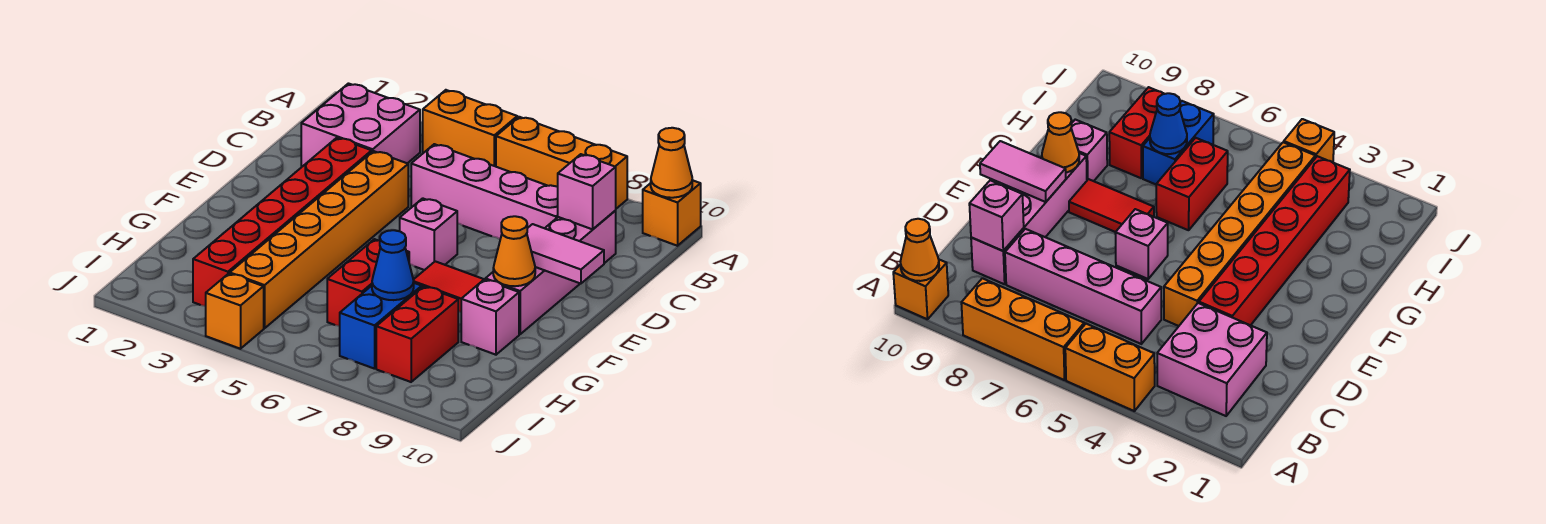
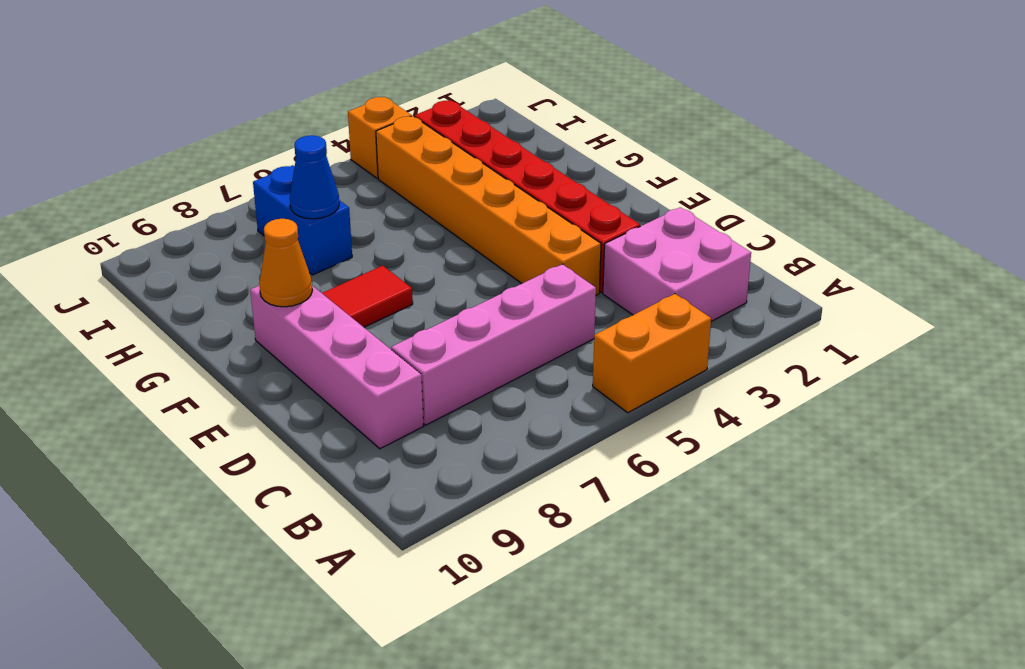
none -> orange brick A6:A8 level 1
none -> orange brick A10 level 1
none -> pink brick E6 level 1

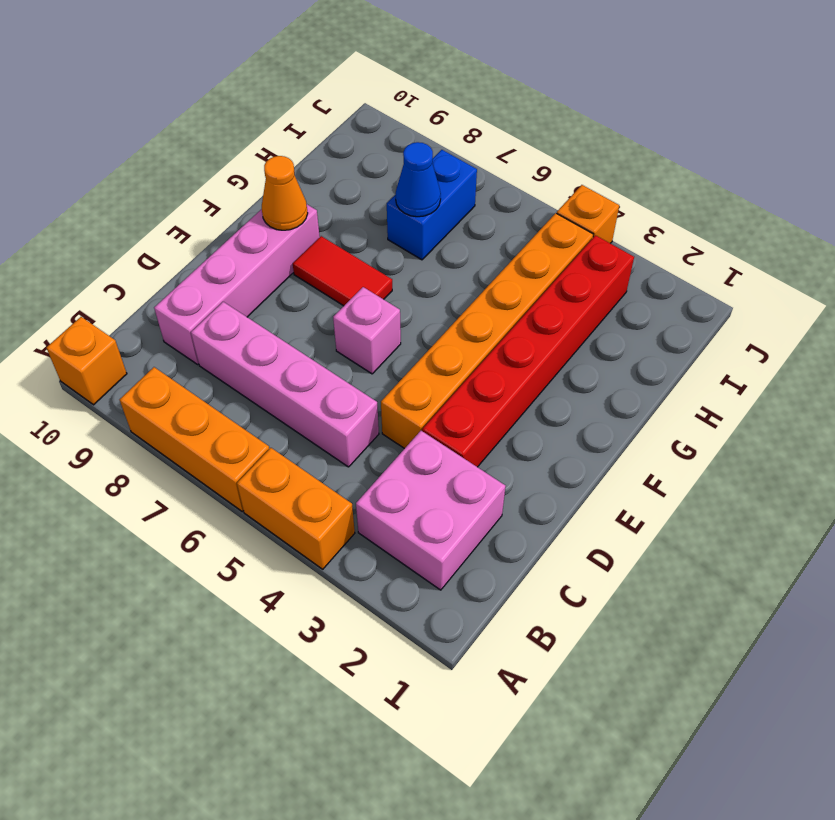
none -> red brick G6:H6 level 1
none -> pink brick G9 level 1
none -> red brick H8:I8 level 1

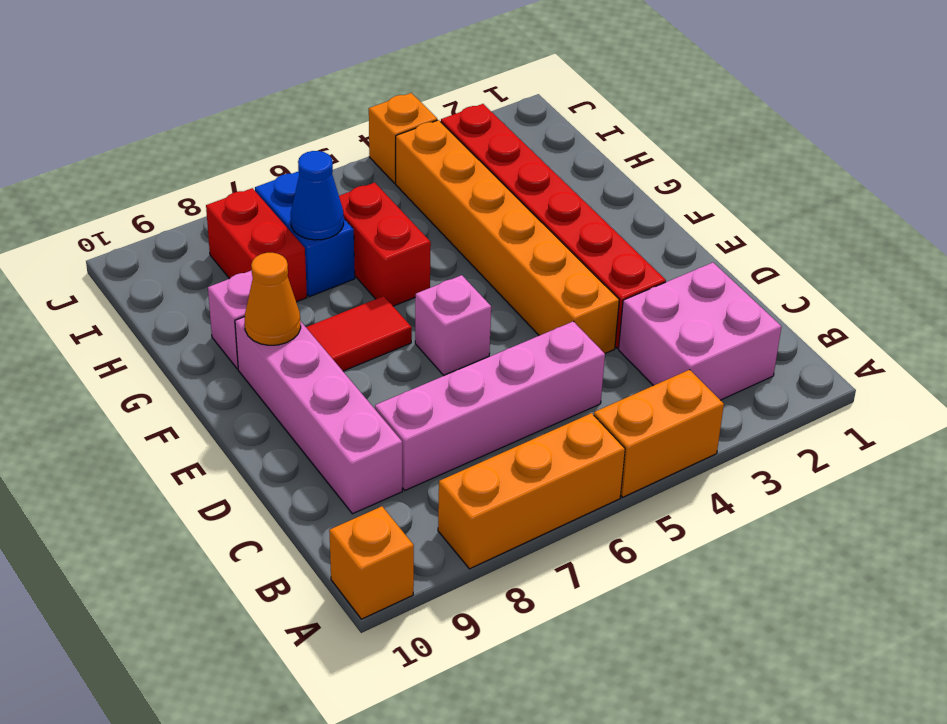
none -> orange cone A10 level 2
none -> pink brick C9 level 2
none -> pink tile E9:E10 level 2

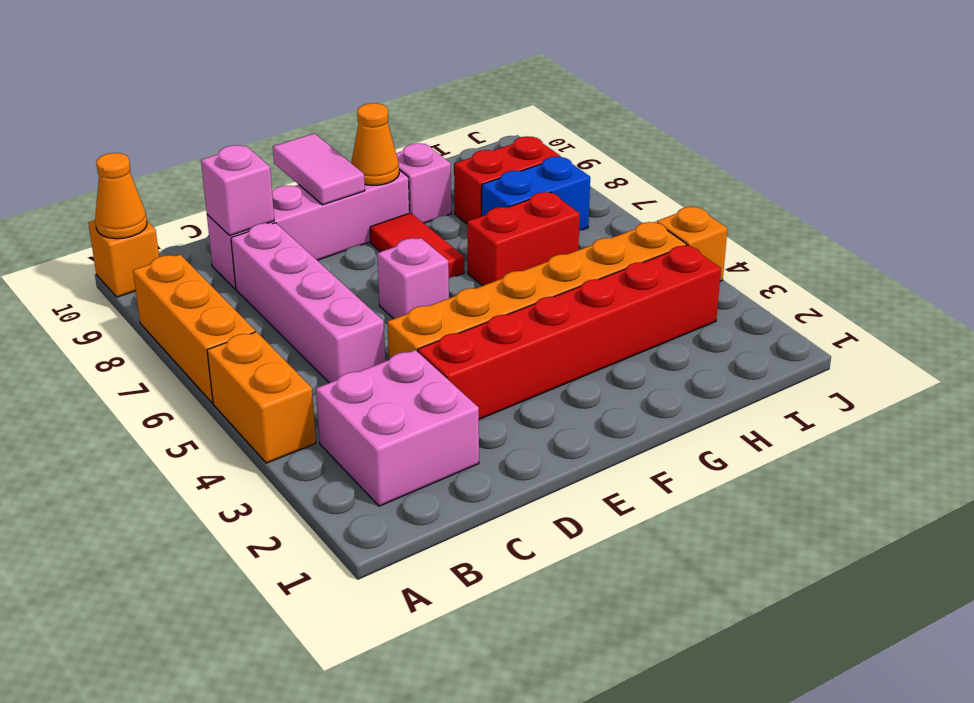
none -> blue cone H7 level 2

